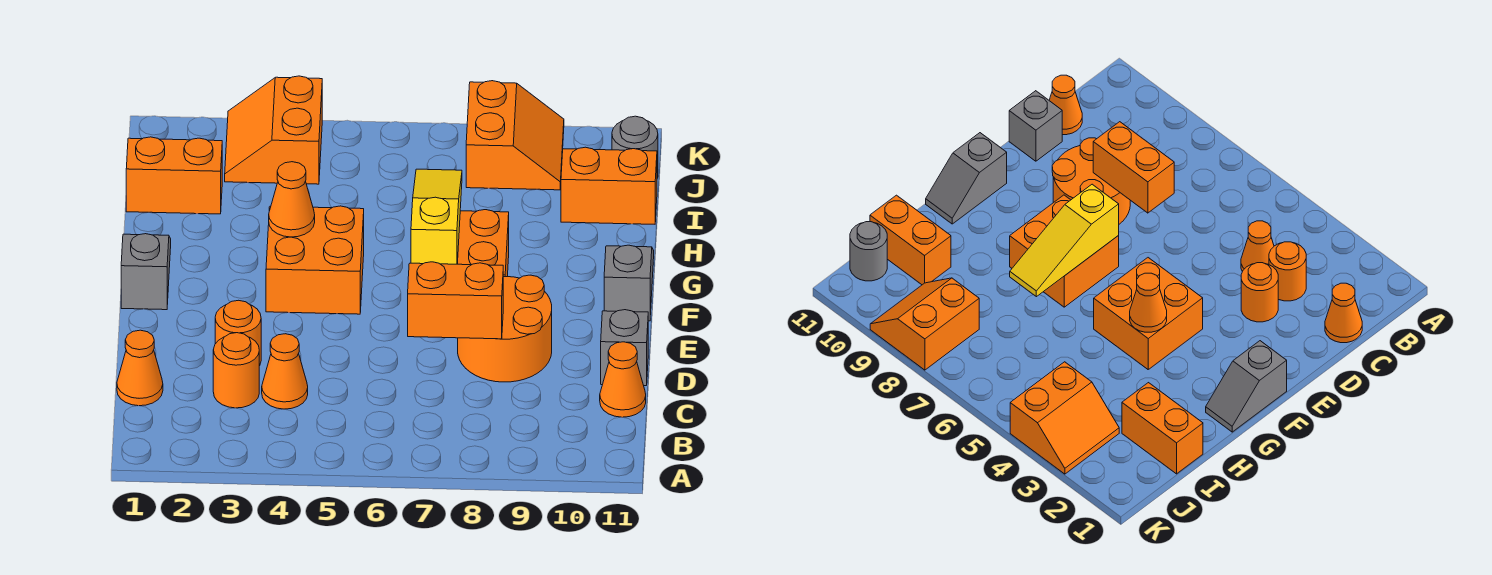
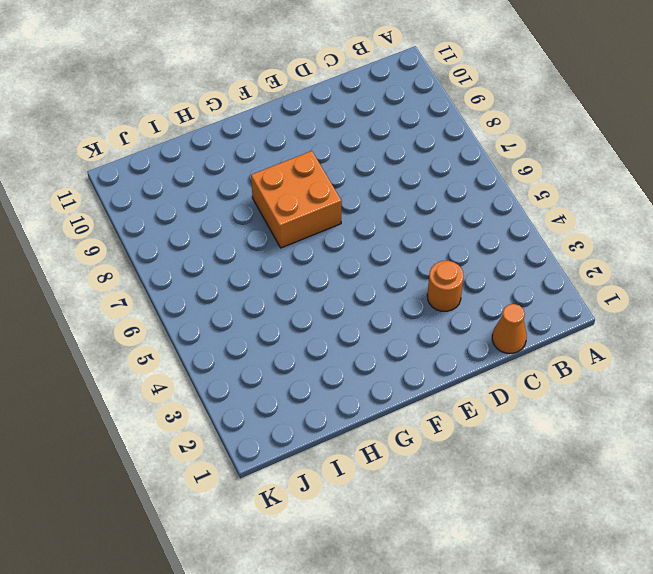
none -> orange round brick C3 level 1
none -> orange cone C4 level 1
none -> orange cone C11 level 1

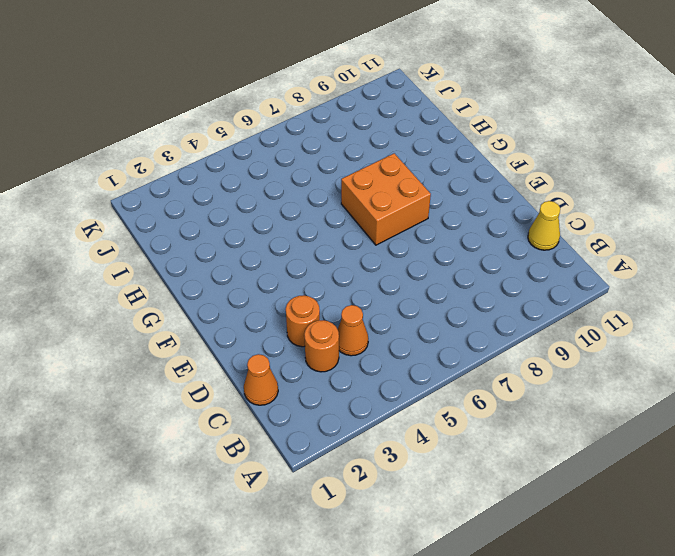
yellow cone C11 level 1 -> orange cone C11 level 1
none -> orange round brick D8:E9 level 1
none -> grey brick D11 level 1
none -> grey slope F1:G1 level 1 top F

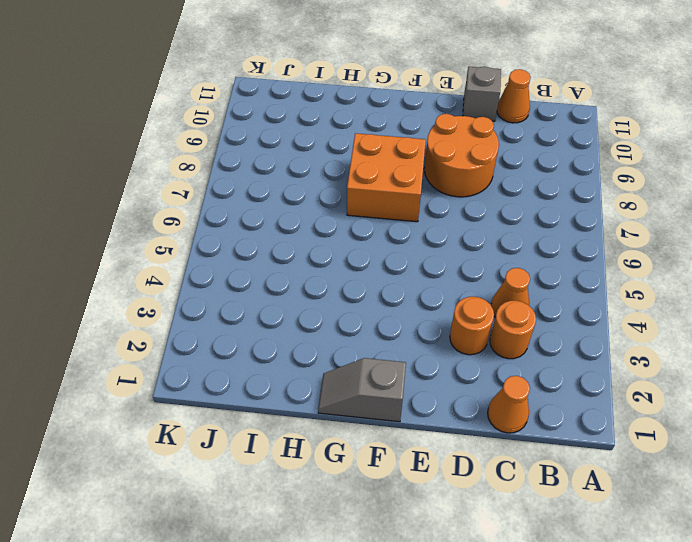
none -> orange brick F4:G5 level 1
none -> grey slope F11:G11 level 1 top F
none -> orange brick I1:I2 level 1

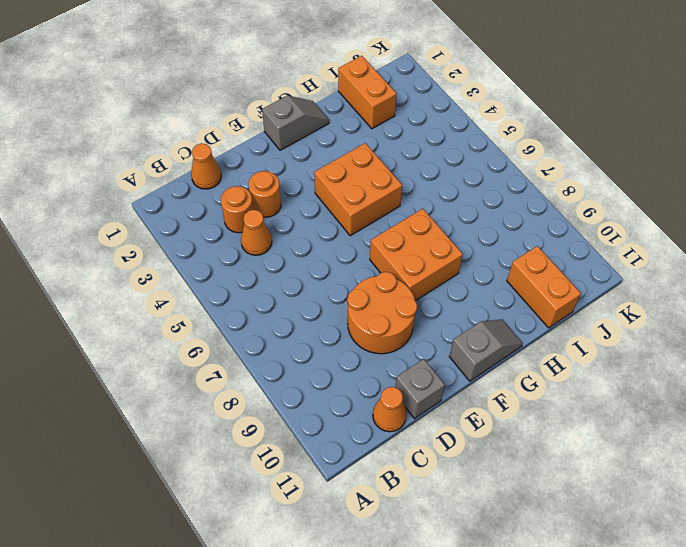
none -> orange slope J3:K4 level 1 top 4
none -> orange slope J8:K9 level 1 top 8
none -> grey round brick J11 level 1

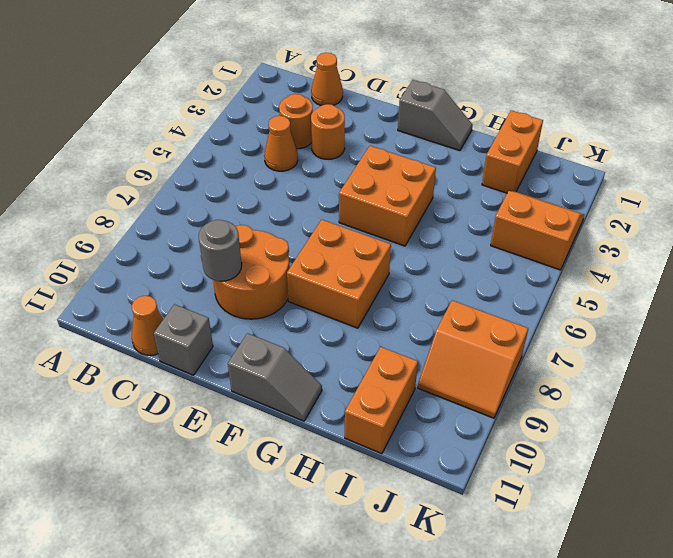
grey round brick D9 level 2 -> grey round brick J11 level 1
none -> orange brick D7:D8 level 2
none -> yellow slope F7:H7 level 2 top F
none -> orange cone G4 level 2

